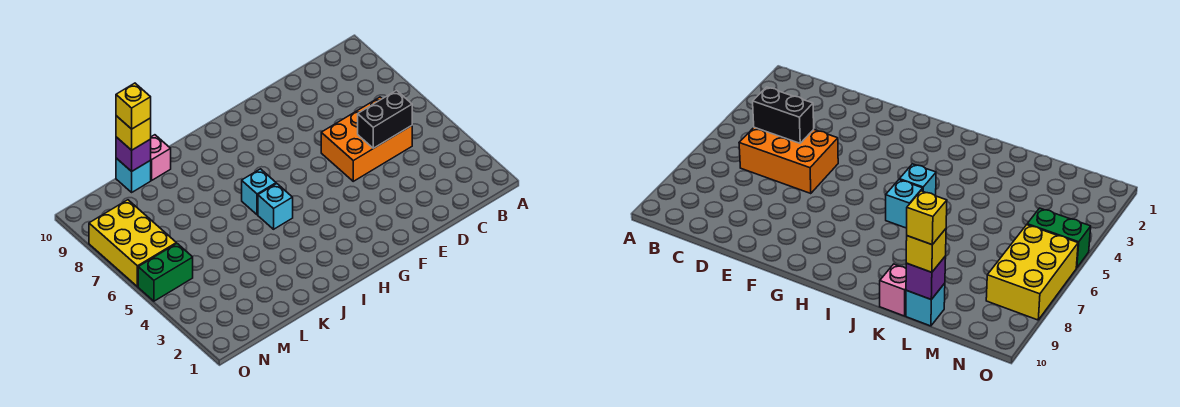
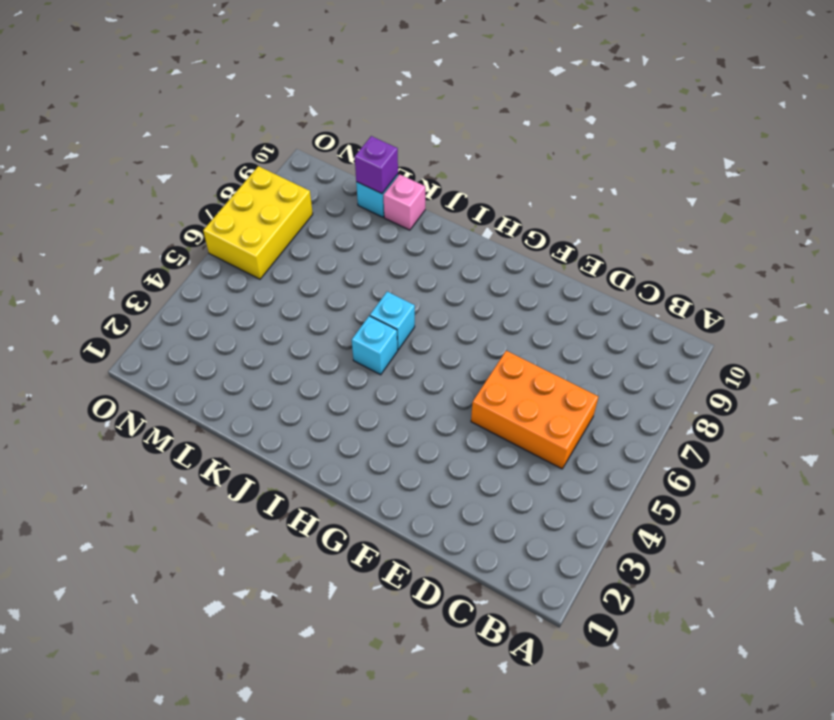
none -> green brick N5:O5 level 1
none -> black brick C5:D5 level 2

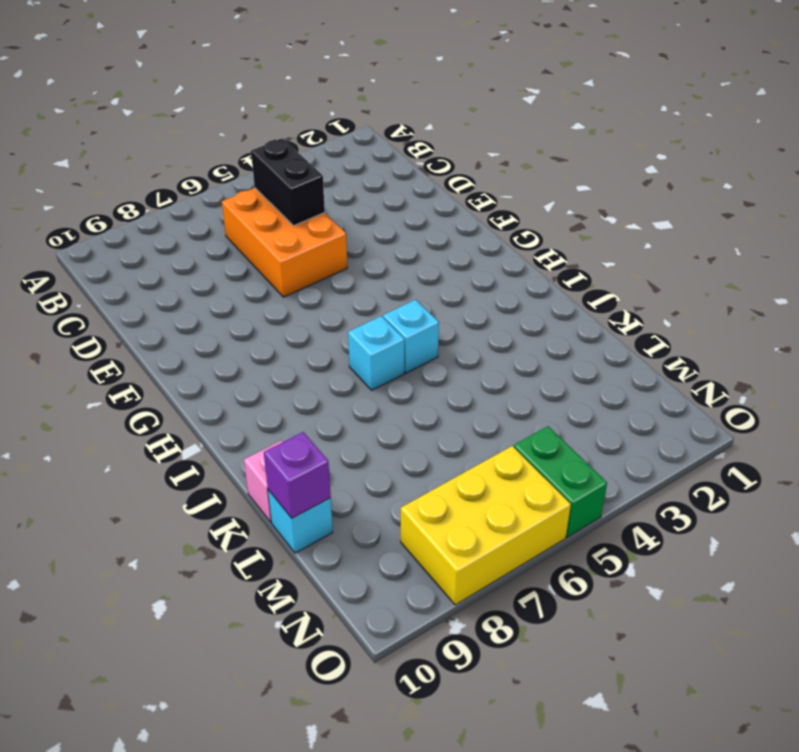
none -> yellow brick L10 level 3
none -> yellow brick L10 level 4

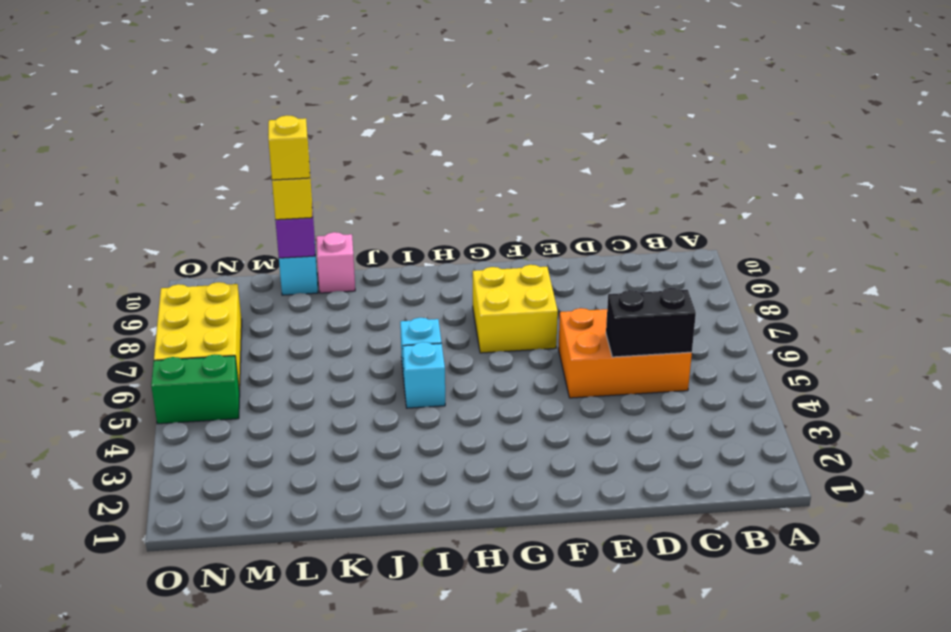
yellow brick F7:G8 level 1 -> none

